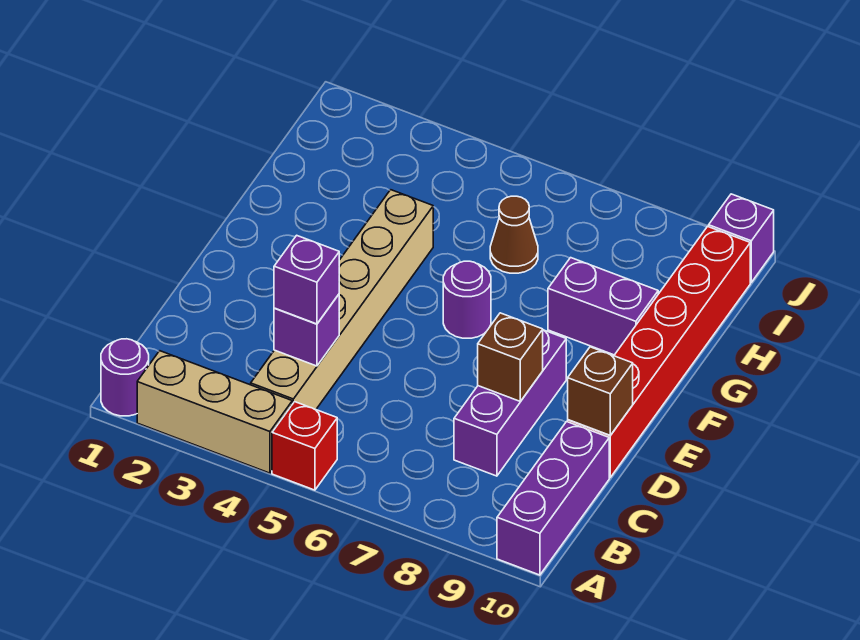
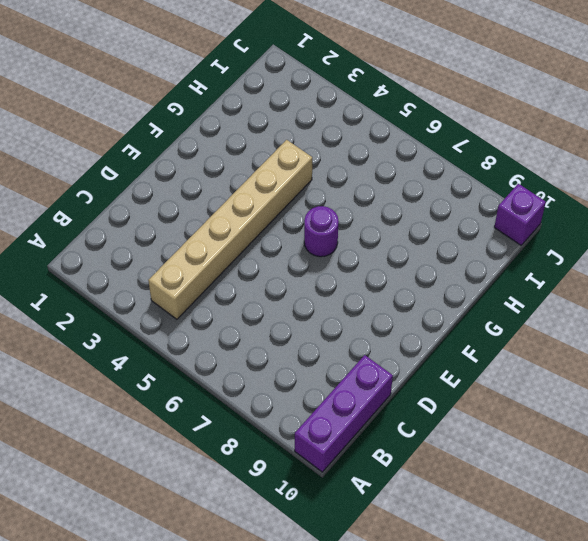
none -> purple round brick A1 level 1
none -> tan brick A2:A4 level 1
none -> red brick A5 level 1

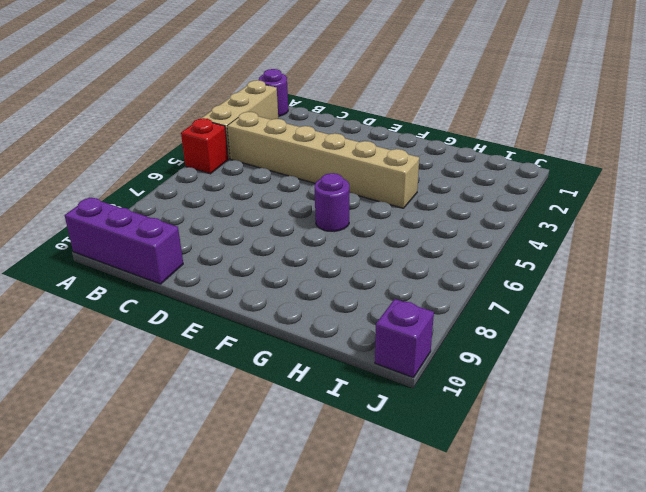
none -> purple brick C8:E8 level 1
none -> red brick D10:I10 level 1
none -> purple brick G8:G9 level 1

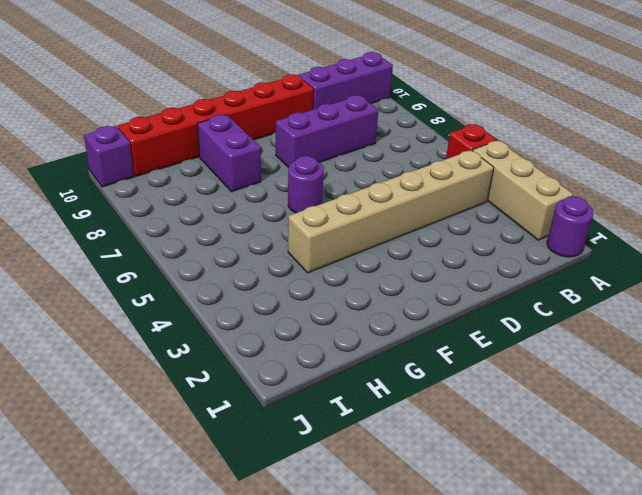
none -> brown cone H6 level 1
none -> purple brick C4 level 2
none -> brown brick D8 level 2

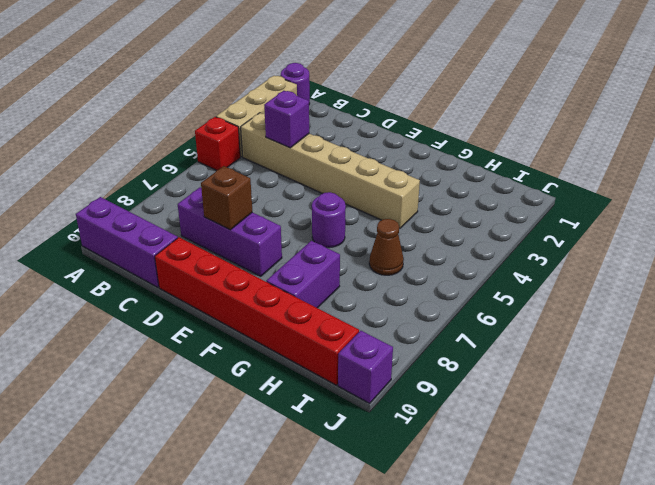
none -> brown brick D10 level 2
none -> purple brick C4 level 3

